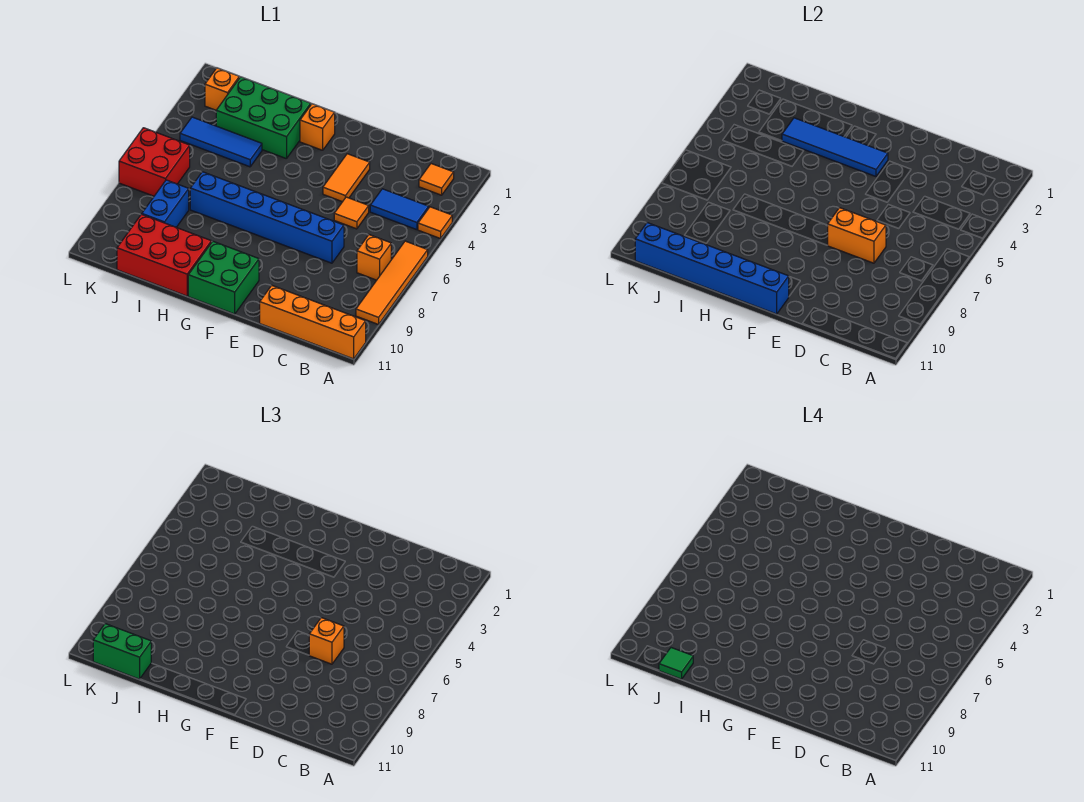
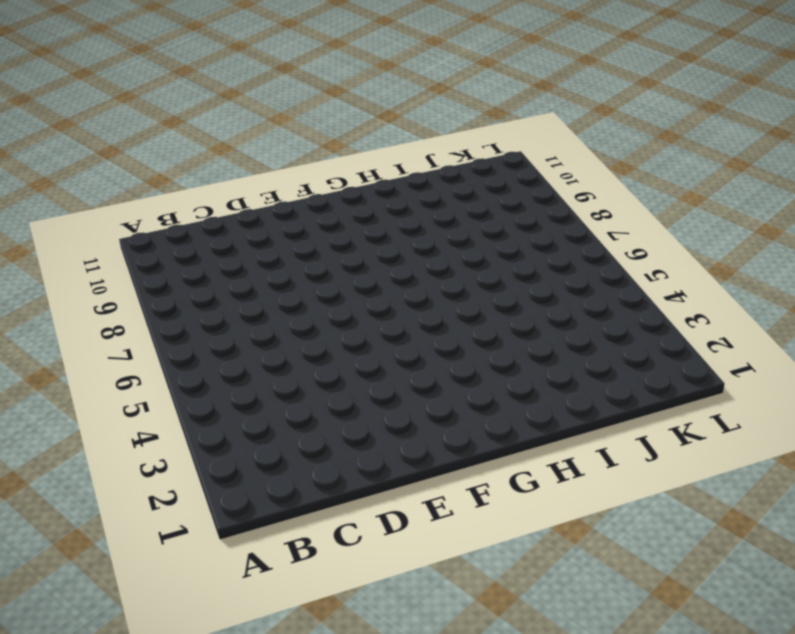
none -> orange tile A4 level 1
none -> orange tile A6:A9 level 1
none -> orange brick A11:D11 level 1

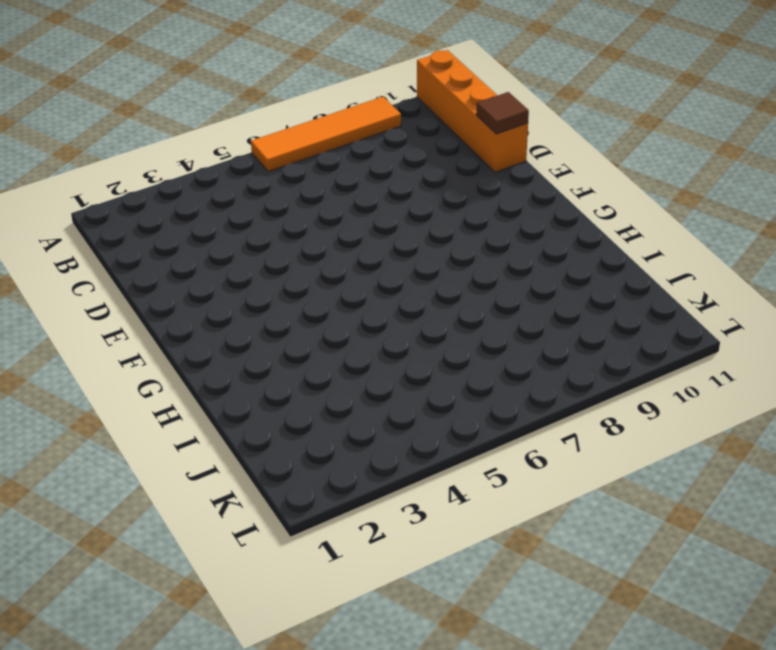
brown tile D11 level 2 -> none
none -> orange tile A4 level 1
none -> orange tile B2 level 1
none -> blue tile B4:C4 level 1

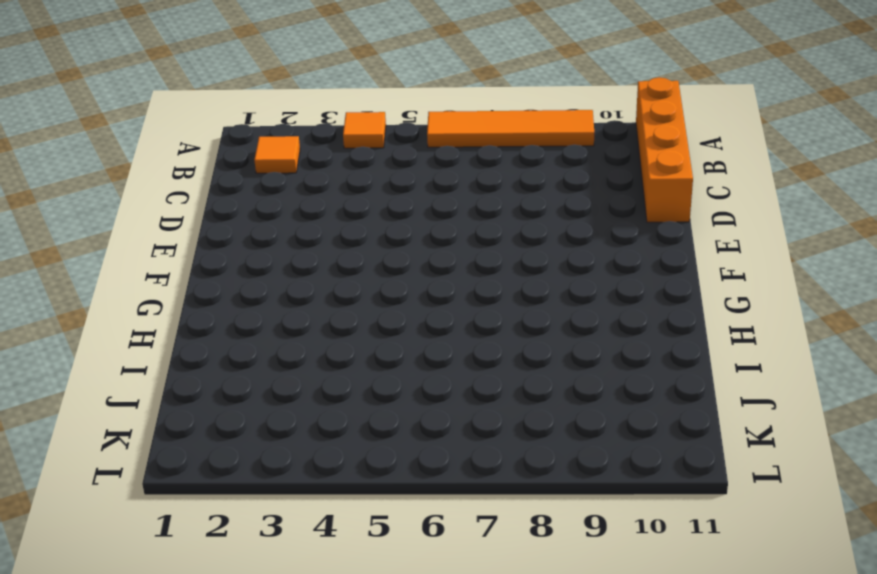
none -> blue tile B4:C4 level 1
none -> orange brick B7 level 1
none -> orange tile D5 level 1

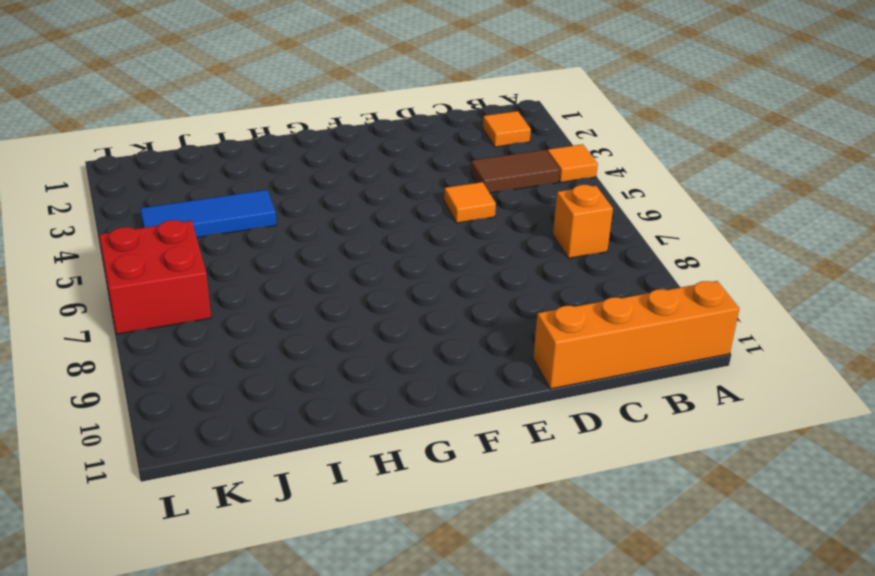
brown tile B4:C4 level 1 -> blue tile B4:C4 level 1
none -> orange tile A6:A9 level 1
none -> blue brick D7:I7 level 1
none -> orange tile E3:E4 level 1

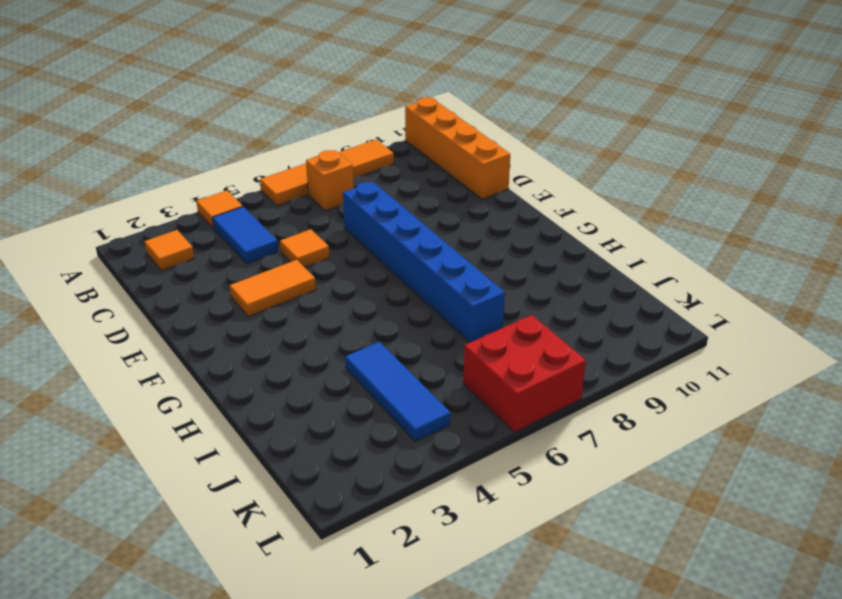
none -> green brick F10:G11 level 1
none -> orange brick G2 level 1
none -> green brick H2:J3 level 1

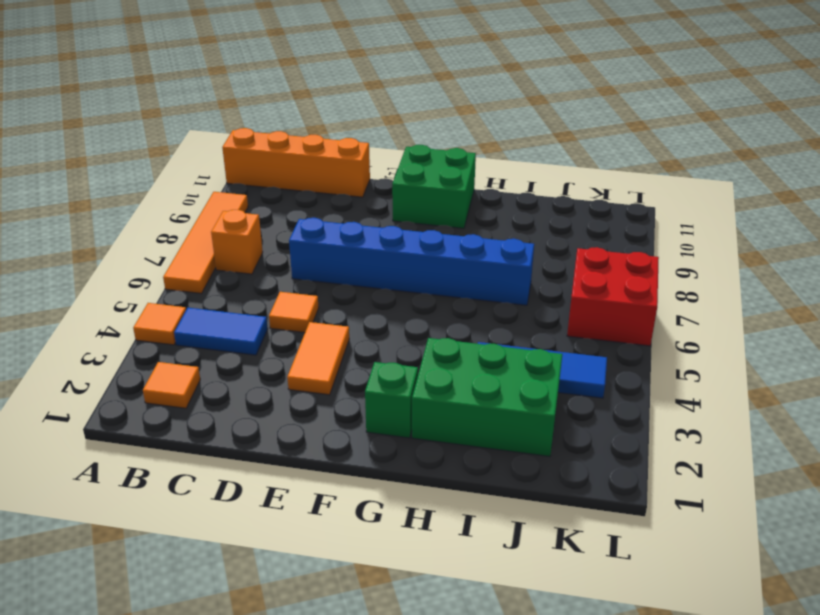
green brick G2 level 1 -> orange brick G2 level 1
none -> red brick H10:J11 level 1
none -> blue brick J8:J9 level 1
none -> orange brick K2 level 1

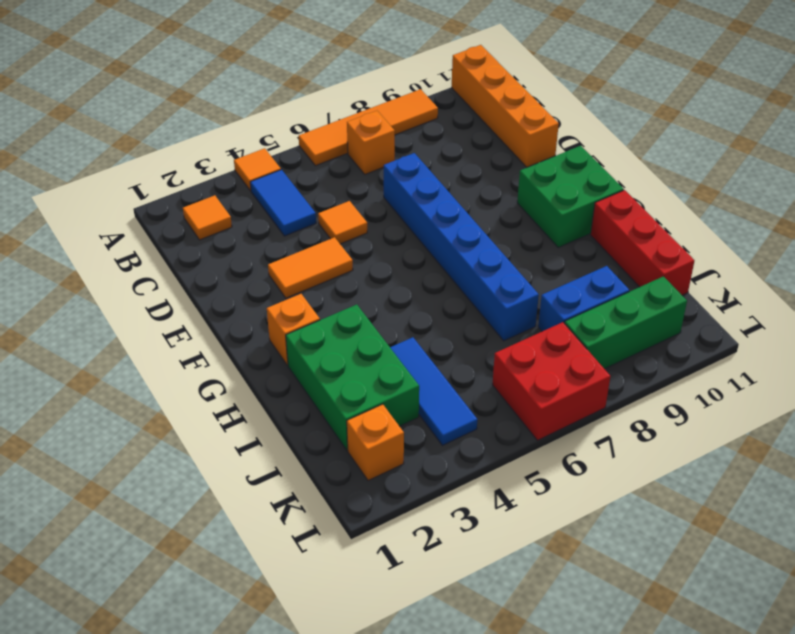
red brick H11:J11 level 1 -> red brick H10:J11 level 1
green brick K8:K10 level 1 -> none
none -> orange brick D7:E7 level 2
none -> blue tile F3:I3 level 2
none -> blue brick F11:K11 level 2

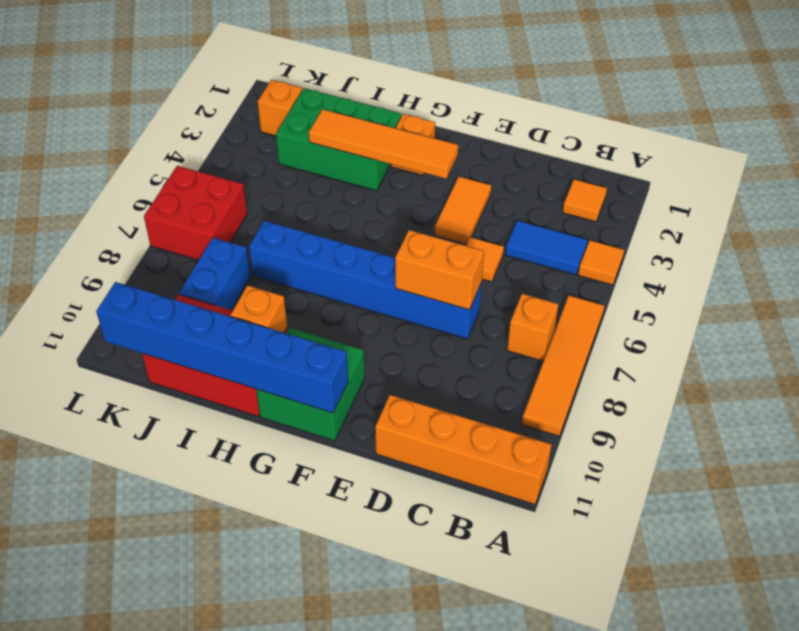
orange tile F3:I3 level 2 -> blue tile F3:I3 level 2
orange brick H10 level 2 -> orange brick D7 level 3
none -> blue tile I4:K4 level 1
none -> green brick J11:K11 level 3
none -> green tile J11 level 4

